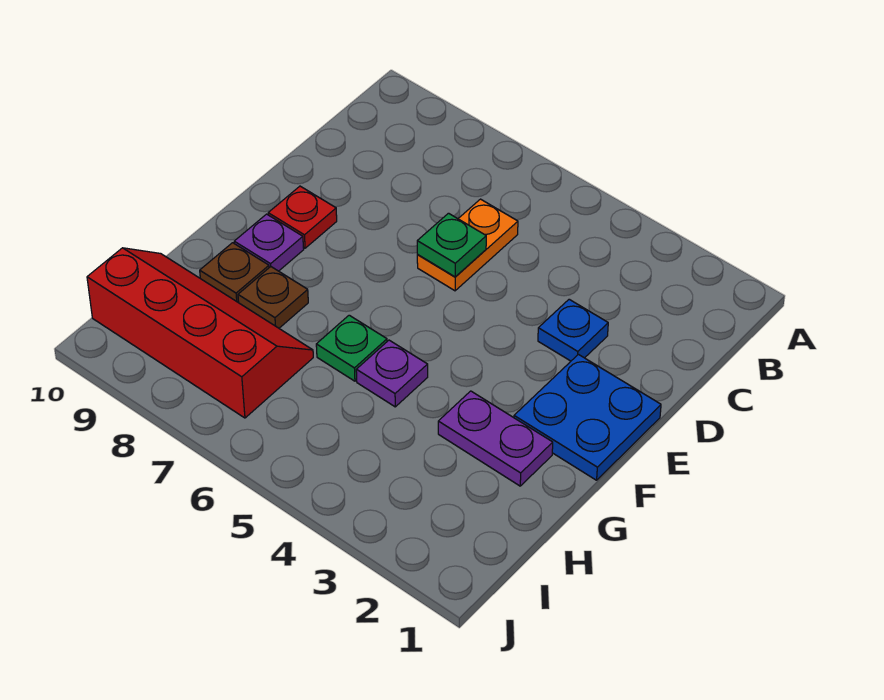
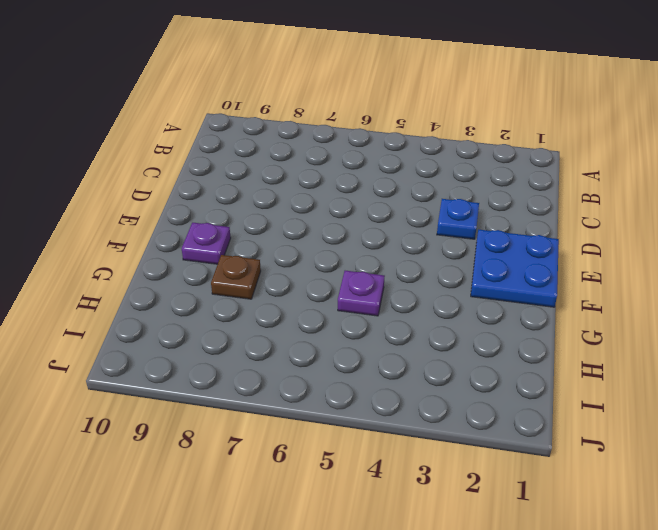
none -> orange plate C6:D6 level 1
none -> red plate E9 level 1
none -> purple plate G2:G3 level 1

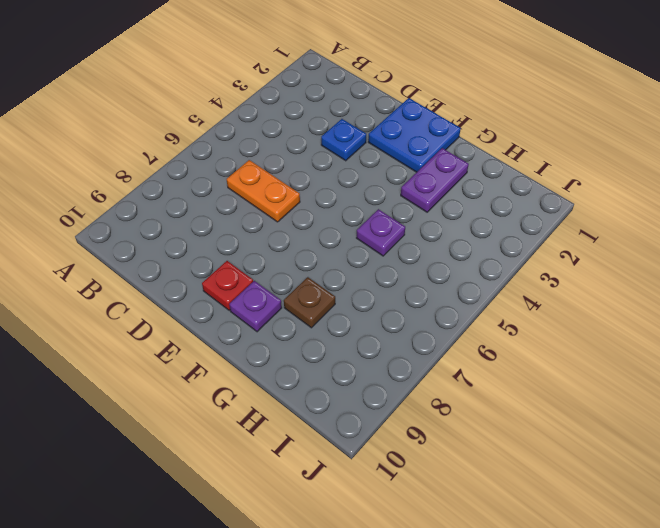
none -> green plate G6 level 1
none -> brown plate G9 level 1
none -> red slope H7:I10 level 1 top I

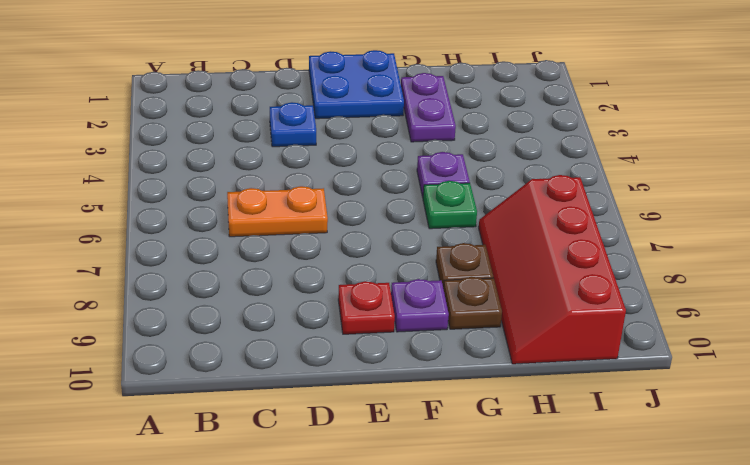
none -> green plate D6 level 2

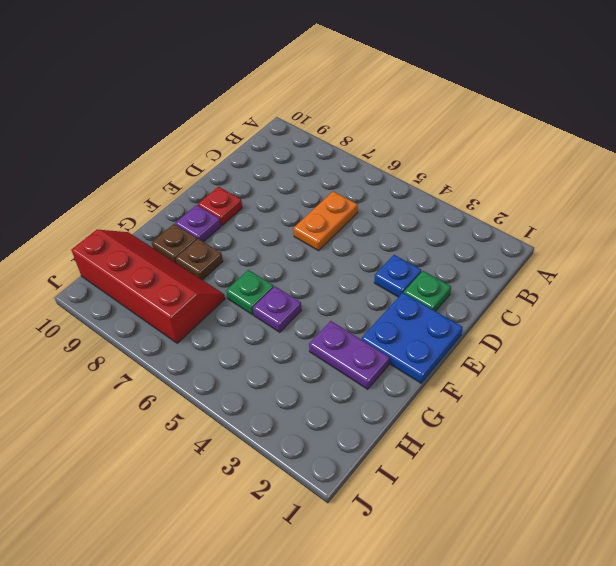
green plate D2 level 1 -> green plate D6 level 2

